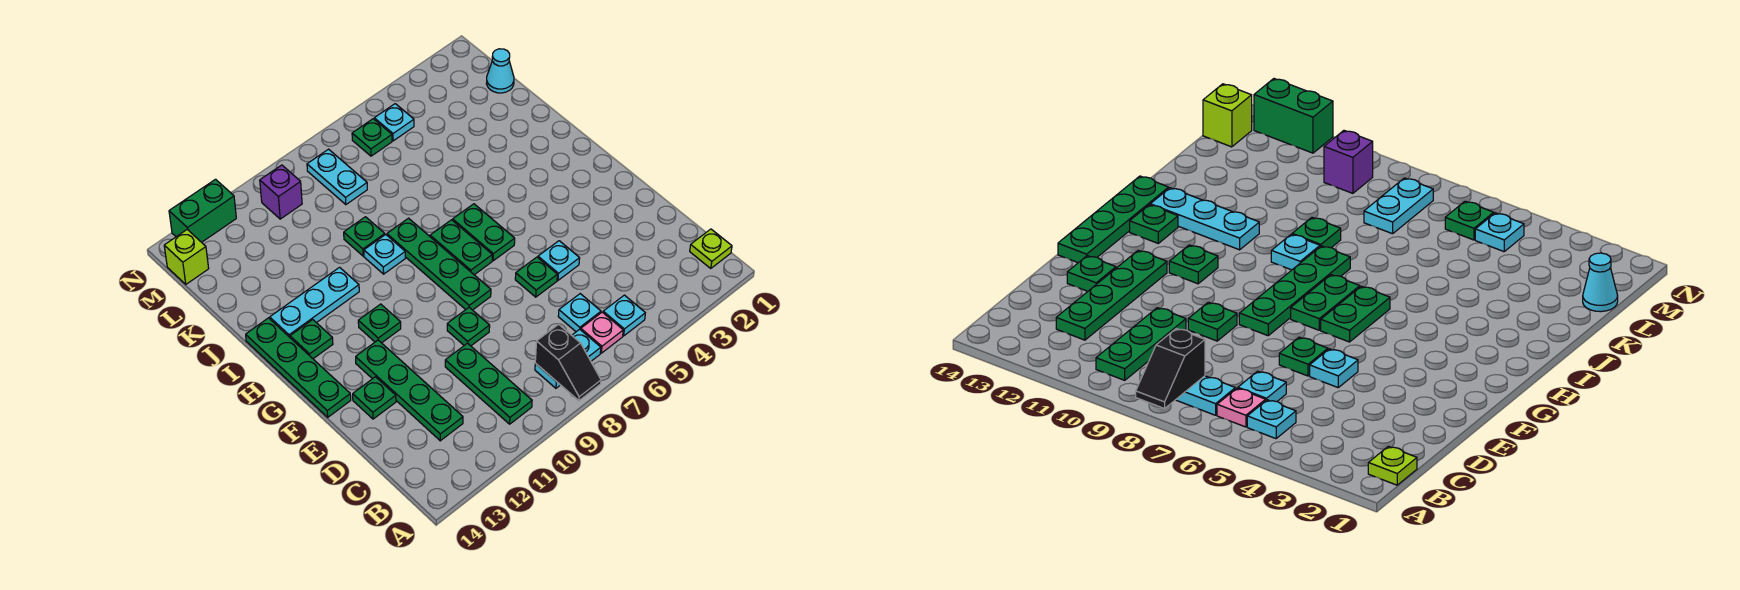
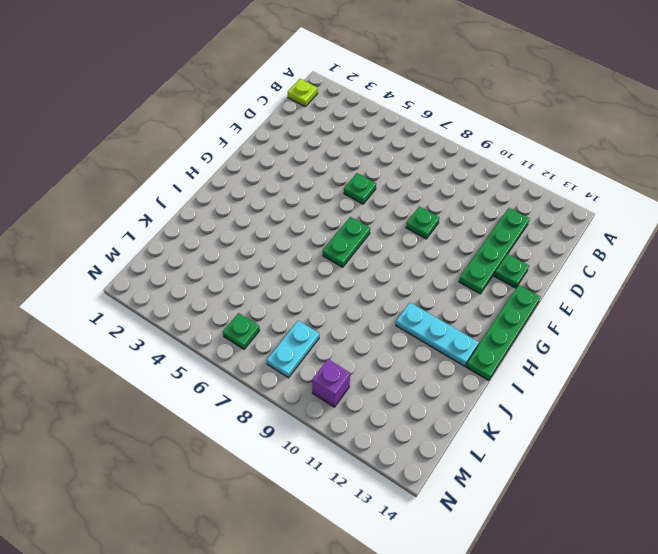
none -> cyan plate B5 level 1
none -> pink plate B6 level 1
none -> cyan plate B7:B8 level 1

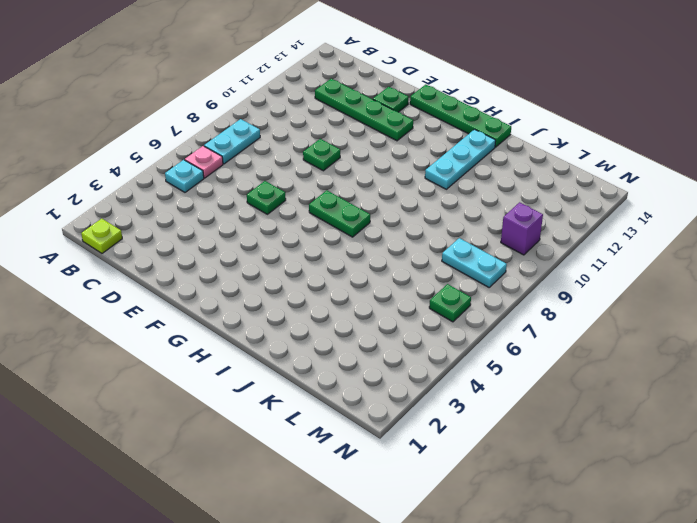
none -> green plate B10:D10 level 1
none -> cyan plate C6 level 1
none -> cyan plate E5 level 1

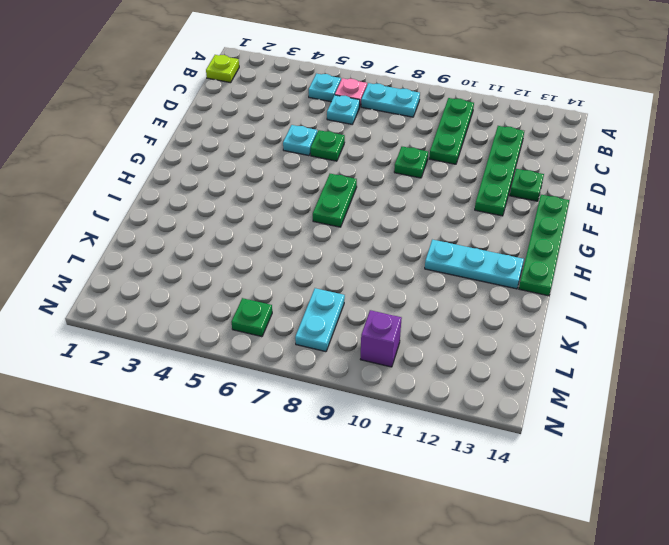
none -> green plate F8:I8 level 1
none -> green plate G6:H6 level 1
none -> green plate G11 level 1

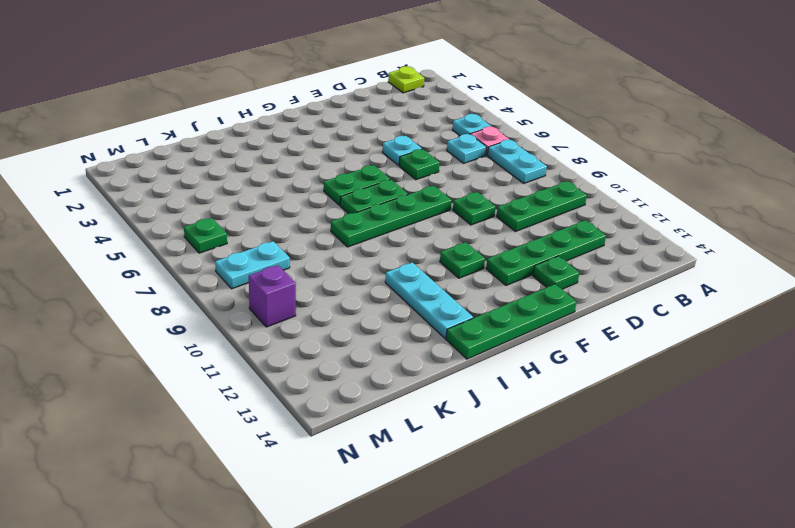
none -> green plate H13 level 1
none -> cyan plate I9 level 1
none -> green plate J9 level 1

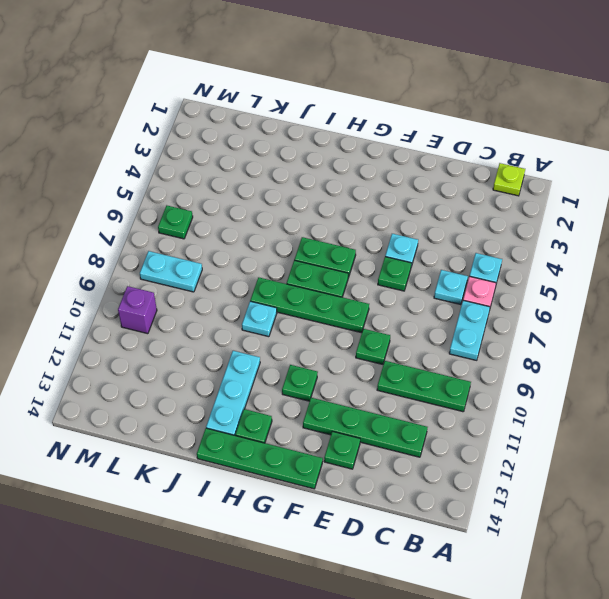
none -> green plate J9 level 1
none -> cyan cone L1 level 1
none -> cyan plate M5 level 1

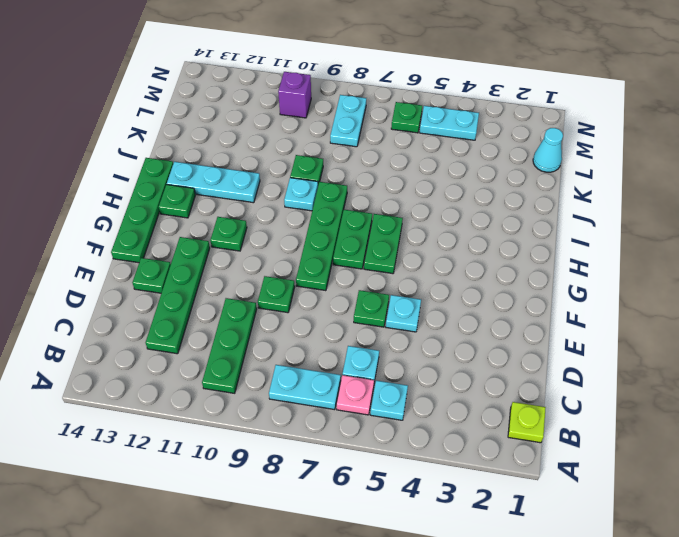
cyan plate M4:M5 level 1 -> cyan plate M5 level 1
none -> lime brick M14 level 1
none -> green brick N12:N13 level 1
none -> black slope A8:B8 level 2 top B

